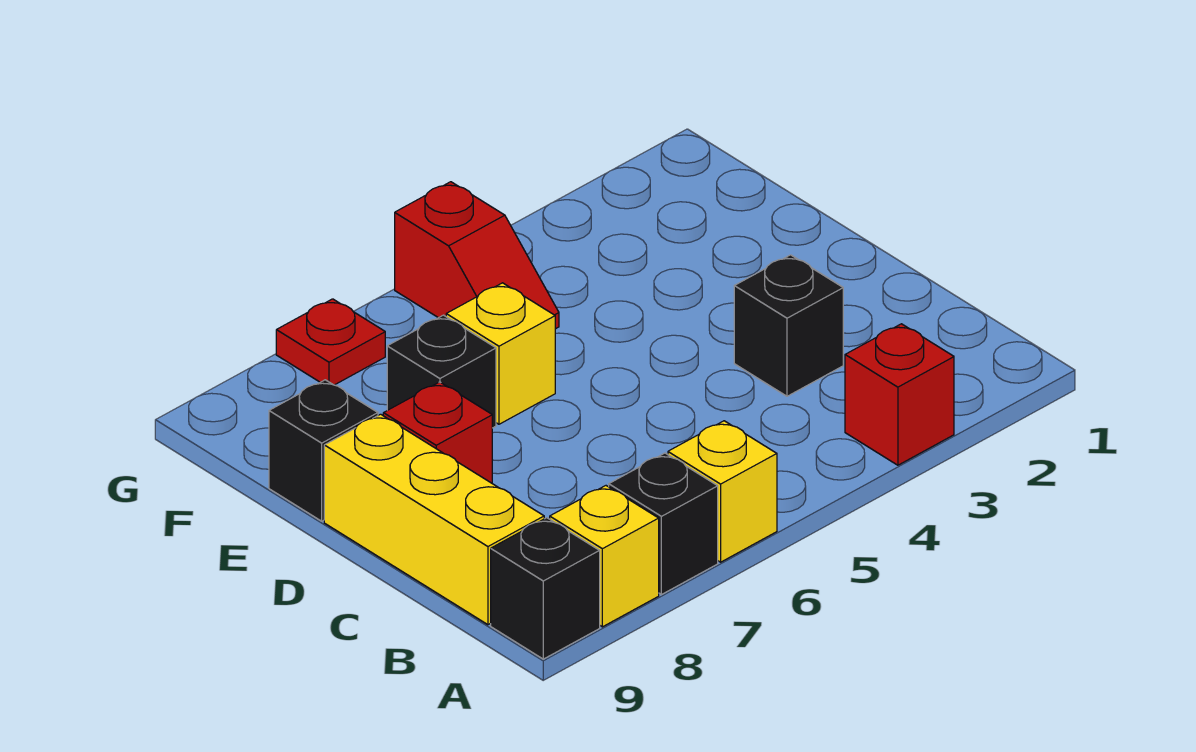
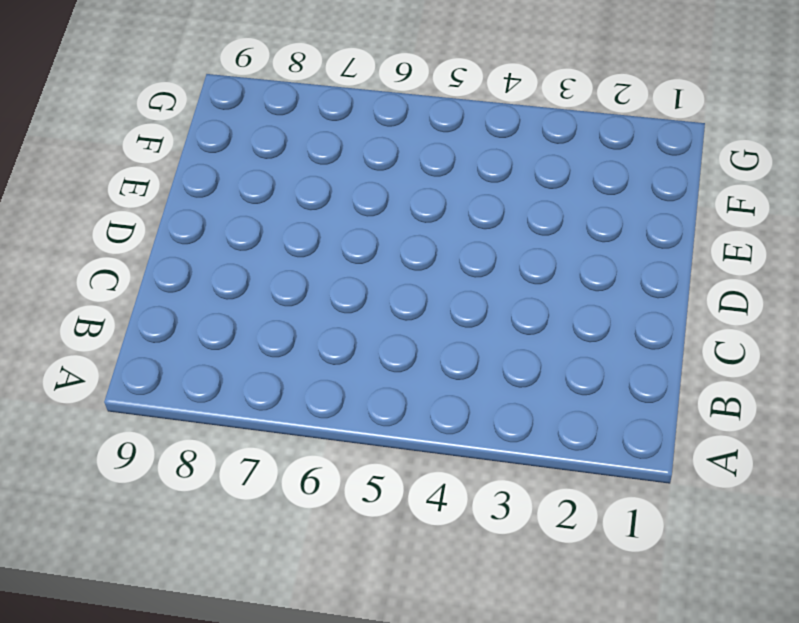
none -> red brick A3 level 1
none -> yellow brick A6 level 1
none -> black brick A7 level 1

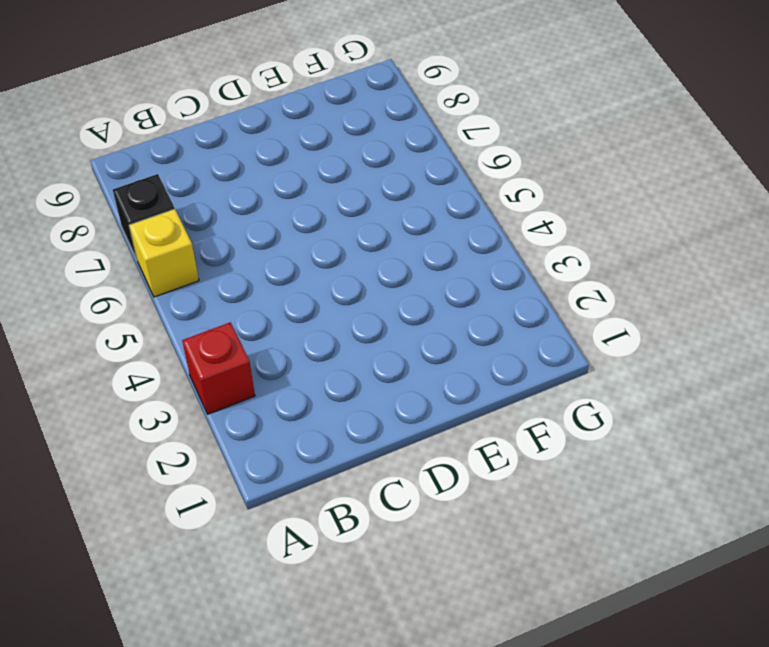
none -> yellow brick A8 level 1
none -> black brick A9 level 1
none -> yellow brick B9:D9 level 1

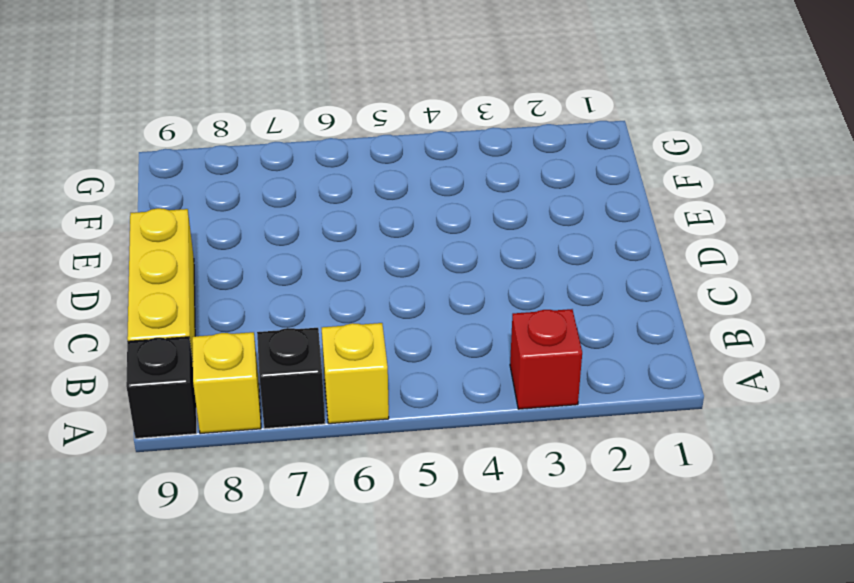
none -> black brick C3 level 1
none -> red brick D8 level 1
none -> yellow brick E6 level 1

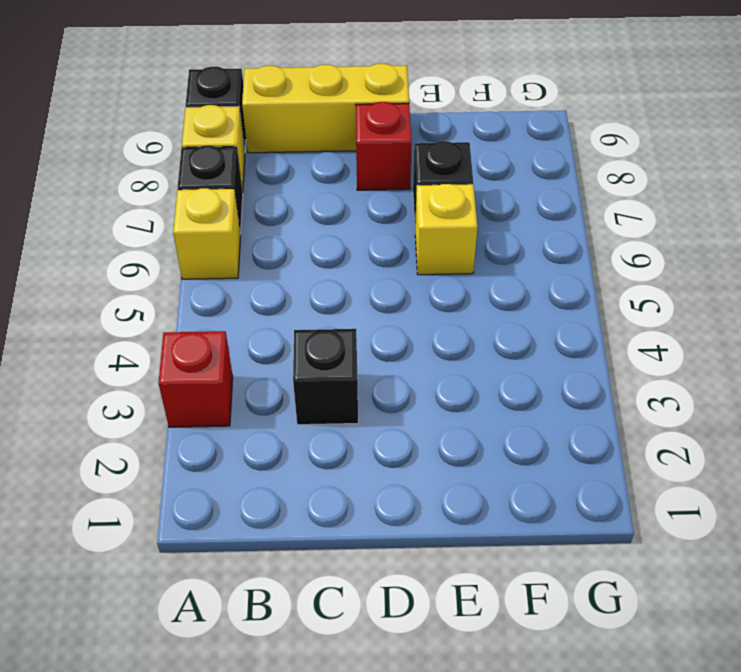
none -> black brick E9 level 1
none -> red slope F5:G5 level 1 top G
none -> red plate G7 level 1

